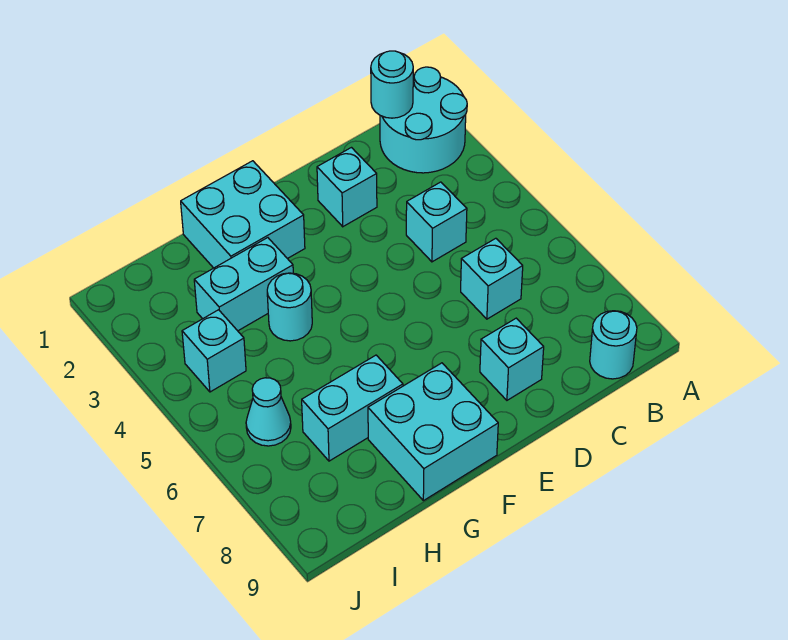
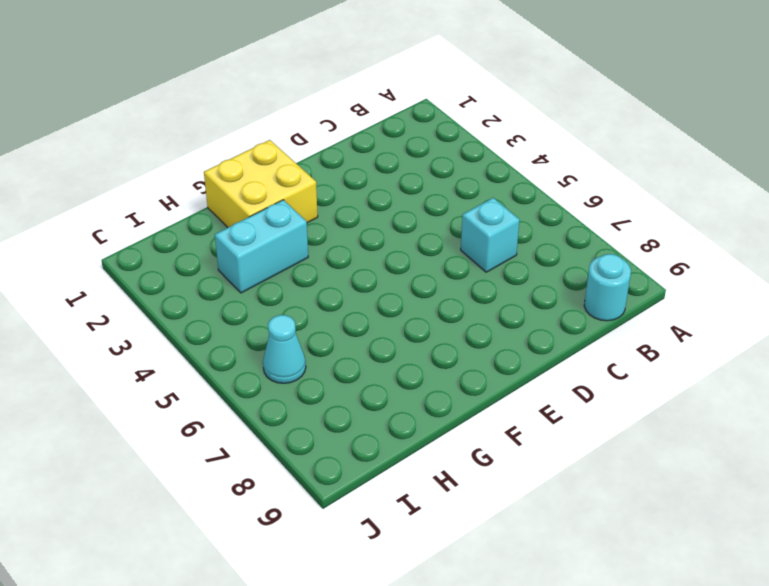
yellow brick F1:G2 level 1 -> cyan brick F1:G2 level 1
none -> cyan round brick A1:B2 level 1
none -> cyan brick C4 level 1
none -> cyan brick D2 level 1

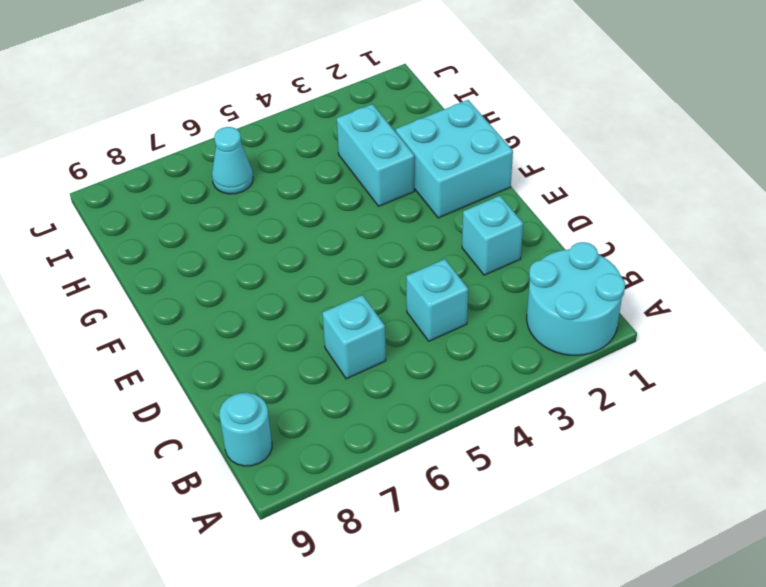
none -> cyan brick D8 level 1
none -> cyan brick F8:G9 level 1
none -> cyan round brick G4 level 1

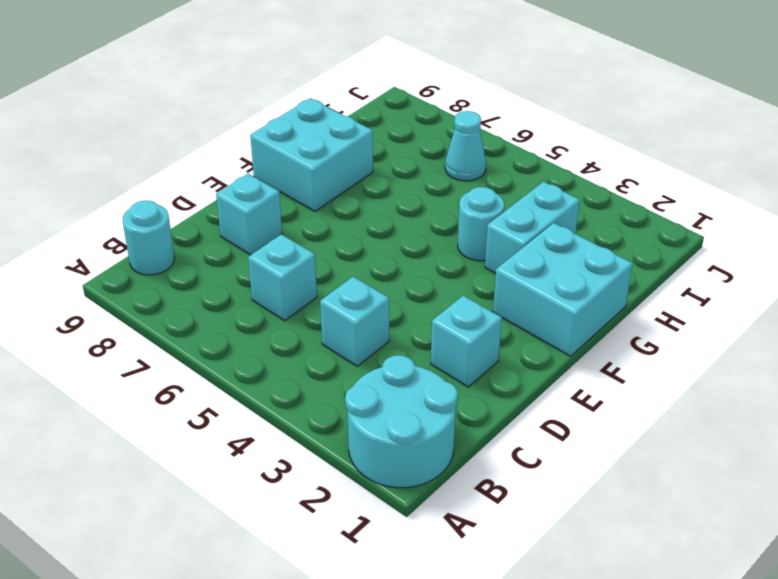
none -> cyan brick G7:H7 level 1
none -> cyan brick I4 level 1
none -> cyan round brick B1 level 2

